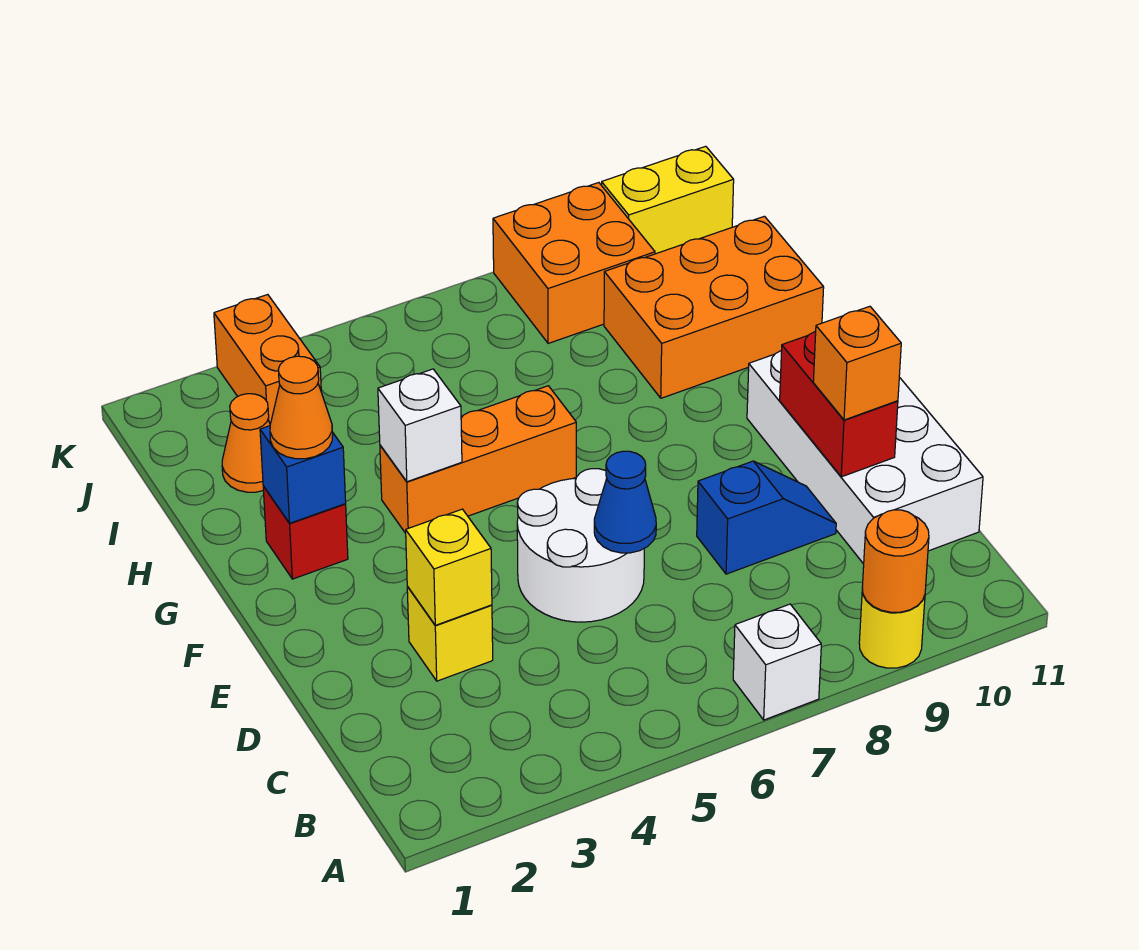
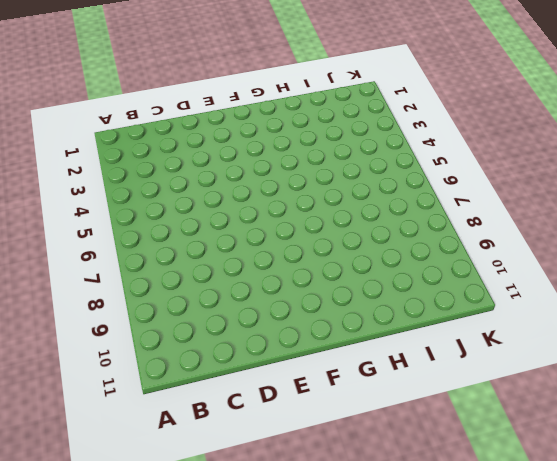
none -> white brick A7 level 1
none -> yellow round brick A9 level 1
none -> white brick C10:F11 level 1

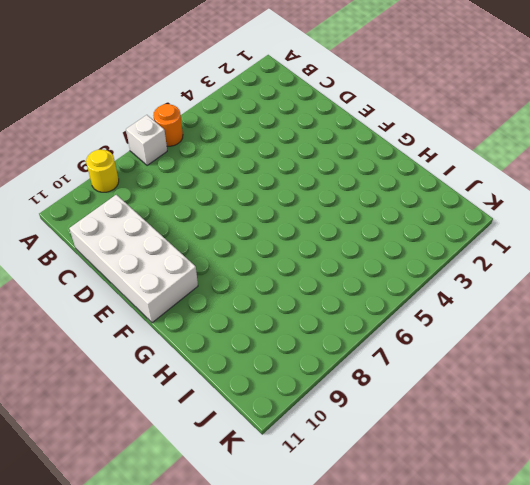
orange round brick A6 level 1 -> orange round brick A9 level 2
none -> yellow brick D3 level 1
none -> white round brick D5:E6 level 1
none -> blue slope D8:D9 level 1 top 8

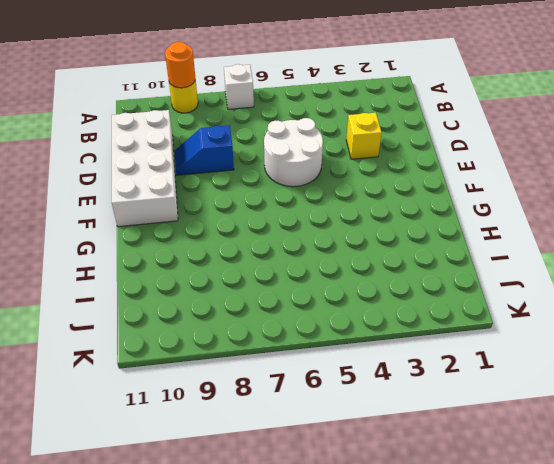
none -> red brick G2 level 1
none -> orange brick G4:G6 level 1
none -> orange brick H9:I11 level 1

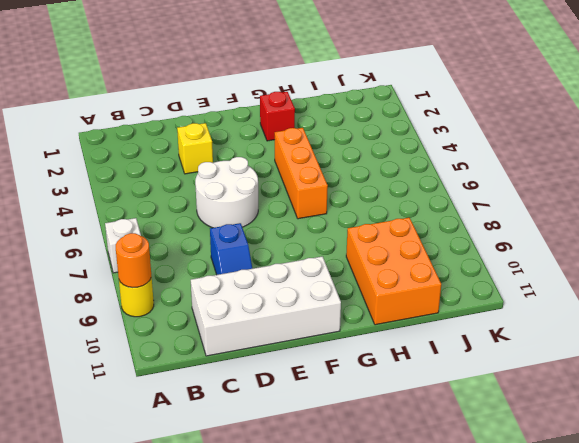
none -> orange cone I2 level 1
none -> orange brick J3:K3 level 1
none -> orange brick J8:K9 level 1

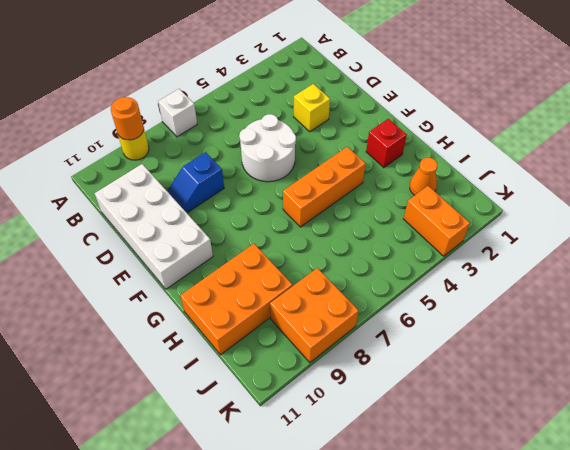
none -> yellow brick K10:K11 level 1
none -> yellow brick D3 level 2
none -> blue cone D6 level 2

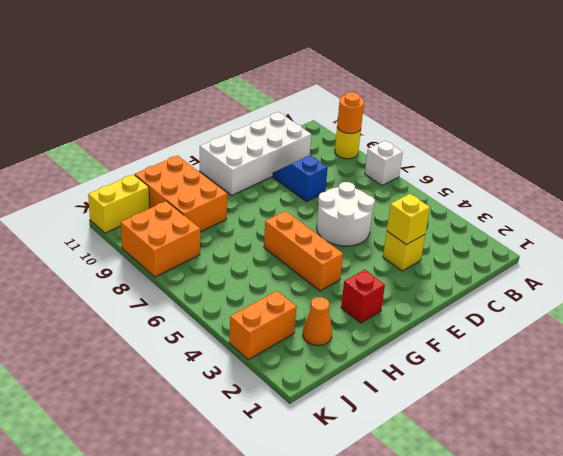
yellow brick J11:K11 level 1 -> yellow brick K10:K11 level 1
none -> blue cone D6 level 2
none -> red brick D10:E10 level 2
none -> blue brick G2 level 2

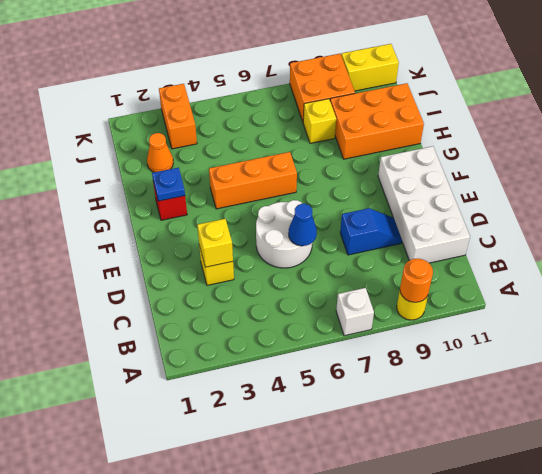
blue plate G2 level 2 -> blue brick G2 level 2
yellow brick I8 level 1 -> none
none -> red brick D10:E10 level 2
none -> white brick G4 level 2
none -> orange brick D10 level 3

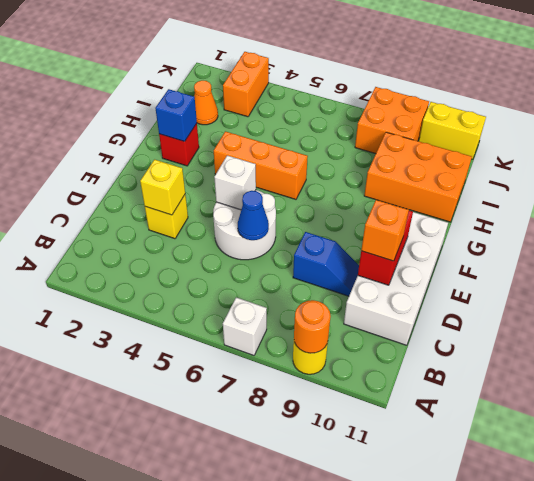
white brick E5 level 2 -> white brick G4 level 2
none -> orange cone G2 level 3

